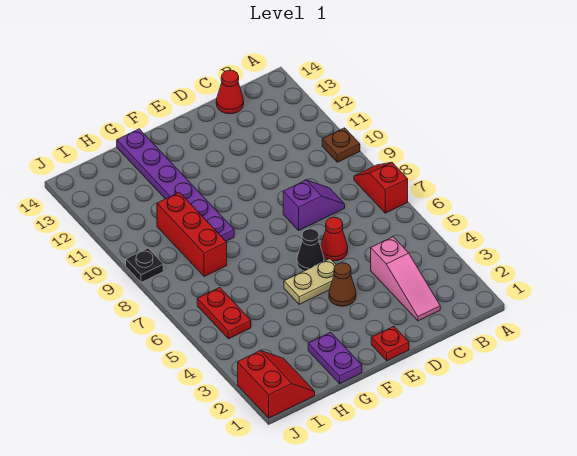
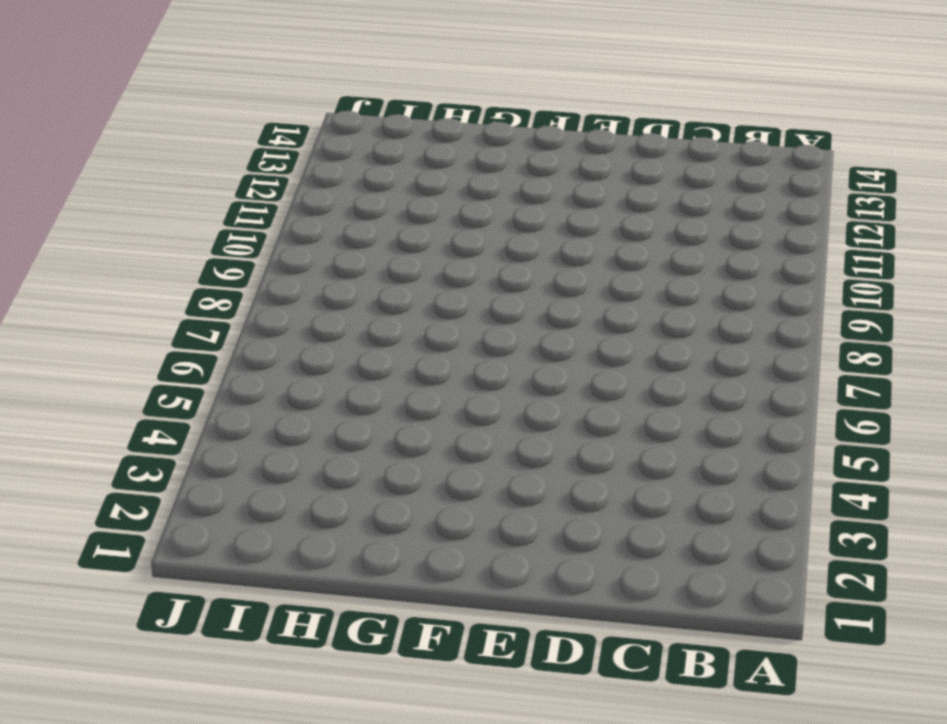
none -> red slope A7:A8 level 1 top 7
none -> brown plate A10 level 1
none -> pink slope C2:C4 level 1 top 4

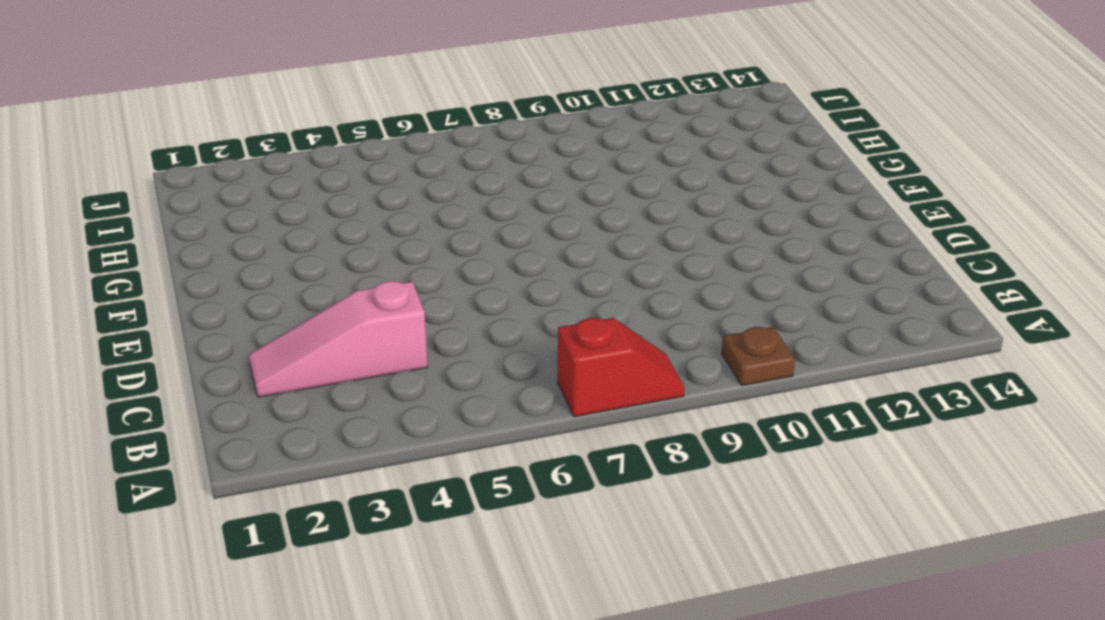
none -> purple slope C8:D8 level 1 top D
none -> red cone C14 level 1
none -> red cone D6 level 1

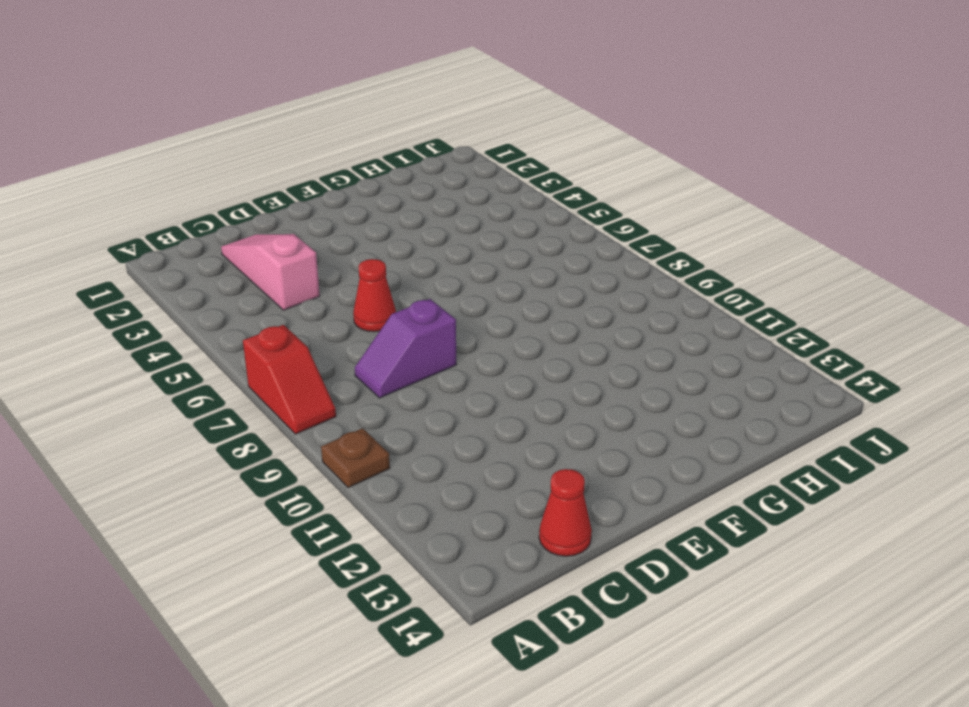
none -> red plate E1 level 1
none -> brown cone E4 level 1
none -> tan plate E5:F5 level 1

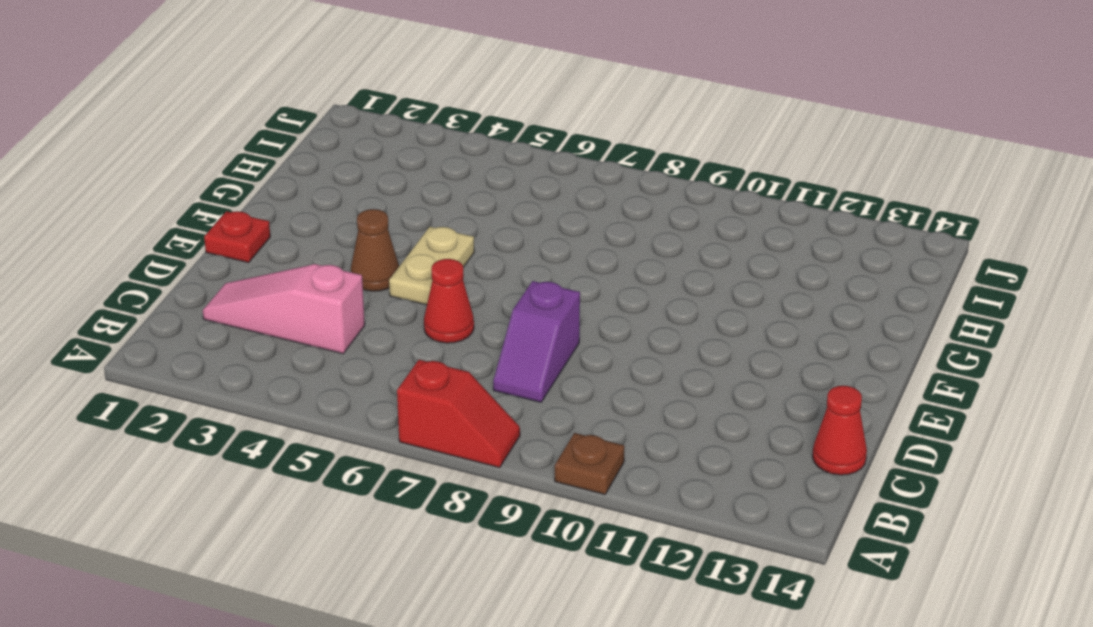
none -> black cone E6 level 1
none -> purple plate G1:G2 level 1
none -> purple plate G9:G14 level 1

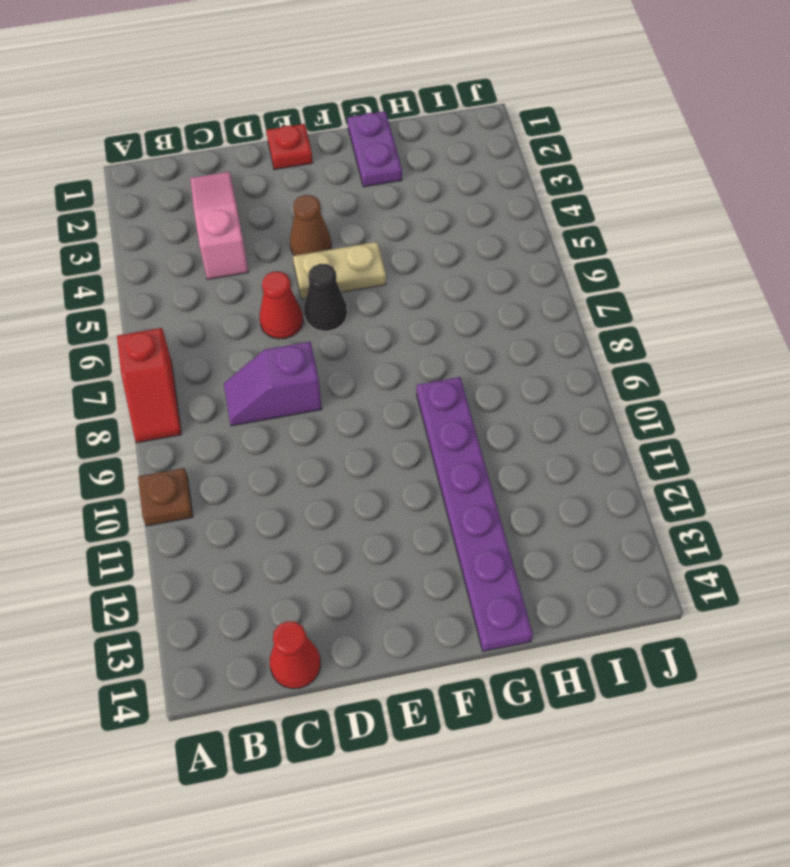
none -> red brick H8:H10 level 1
none -> red slope I1:J2 level 1 top J
none -> red plate I5:I6 level 1

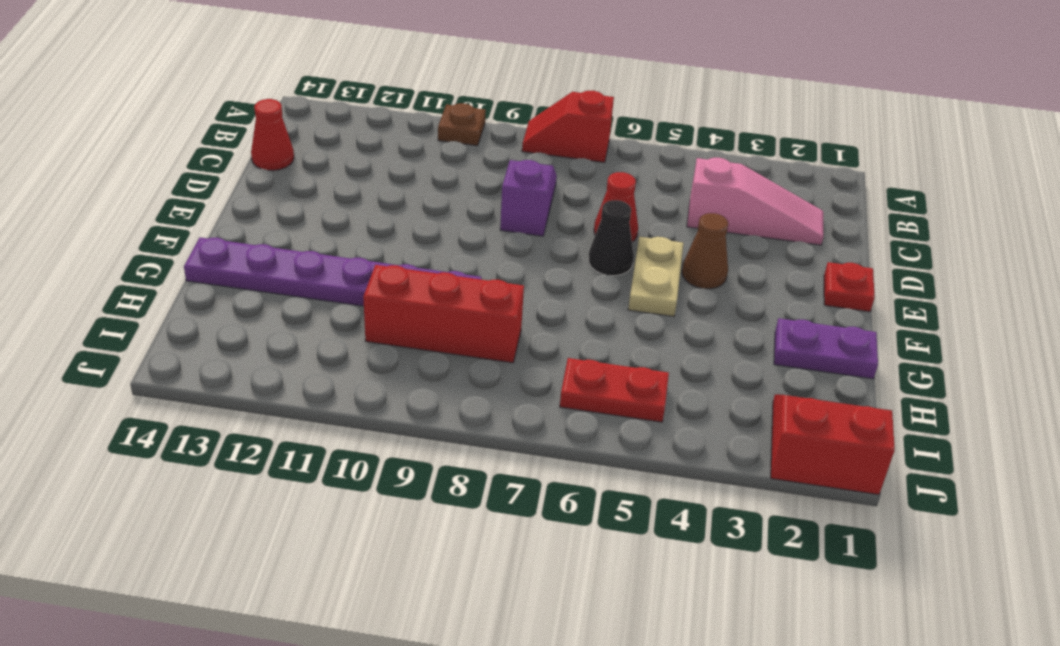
none -> black plate J9 level 1

